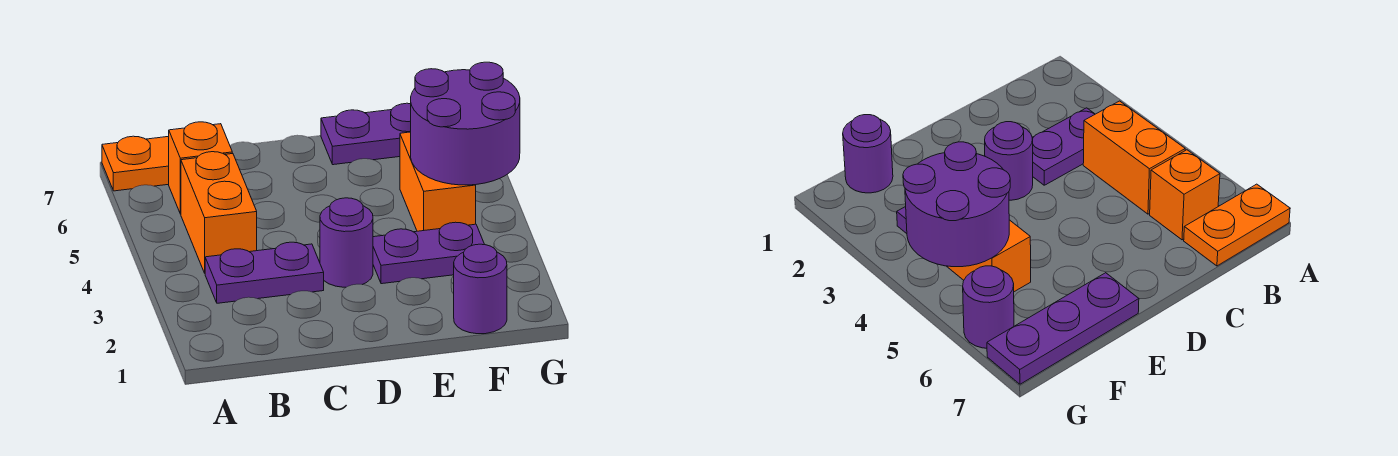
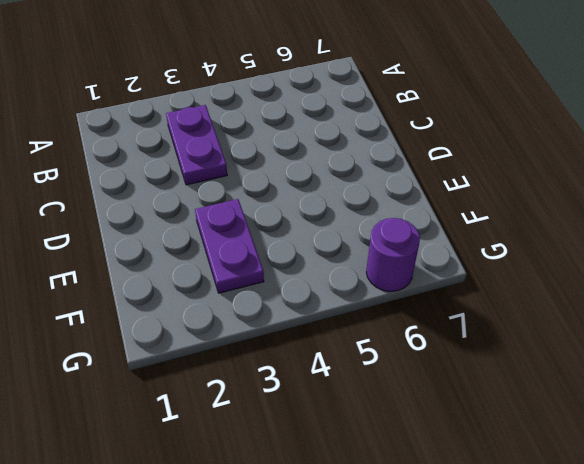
none -> orange plate A7:B7 level 1
none -> orange brick B4:B5 level 1

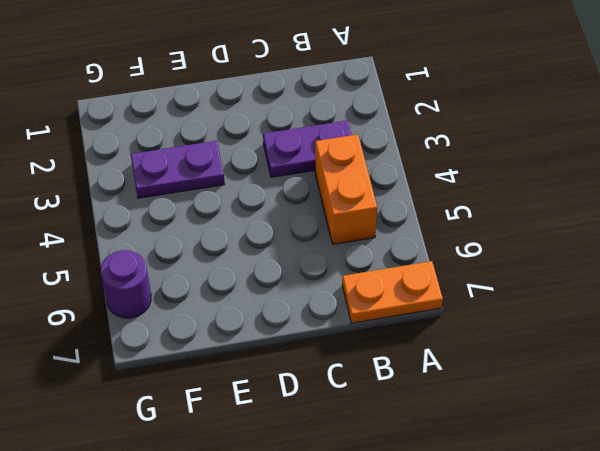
none -> orange brick B6 level 1
none -> purple round brick D3 level 1

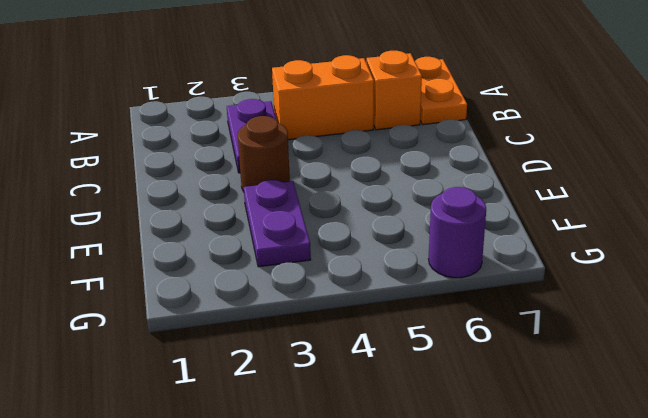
brown round brick D3 level 1 -> purple round brick D3 level 1
none -> purple plate E7:G7 level 1
none -> purple round brick F1 level 1

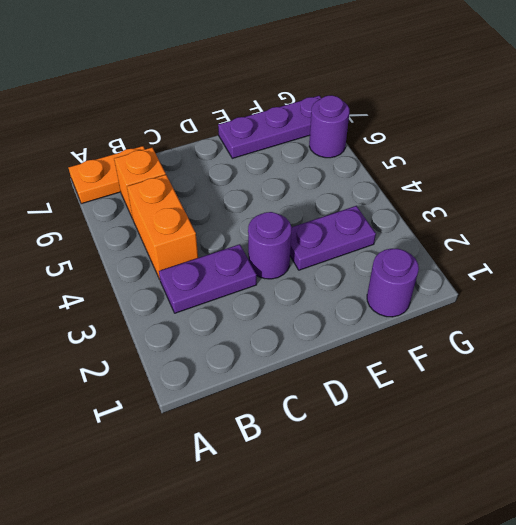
none -> orange brick F4:F5 level 1
none -> purple round brick F4:G5 level 2

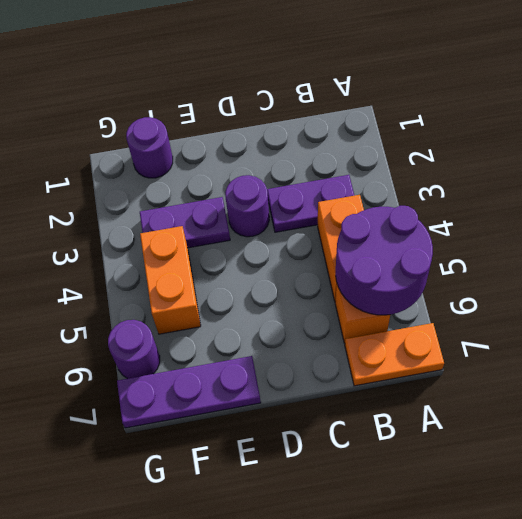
purple round brick A5:B6 level 2 -> purple round brick F4:G5 level 2

